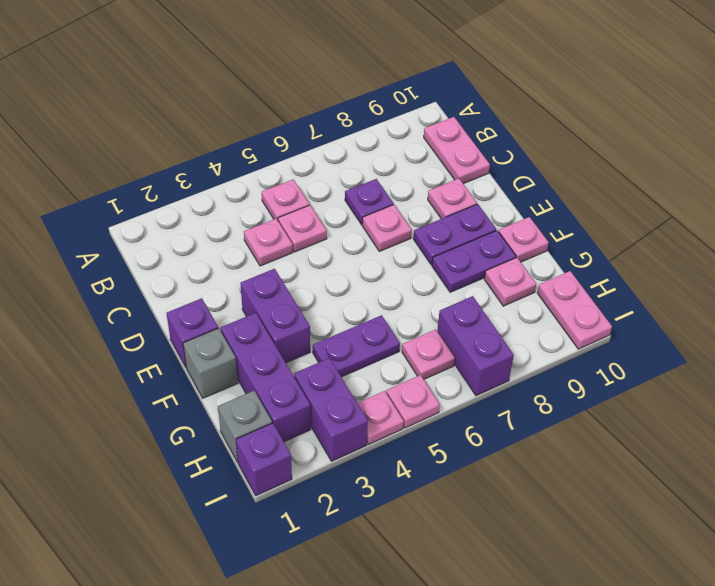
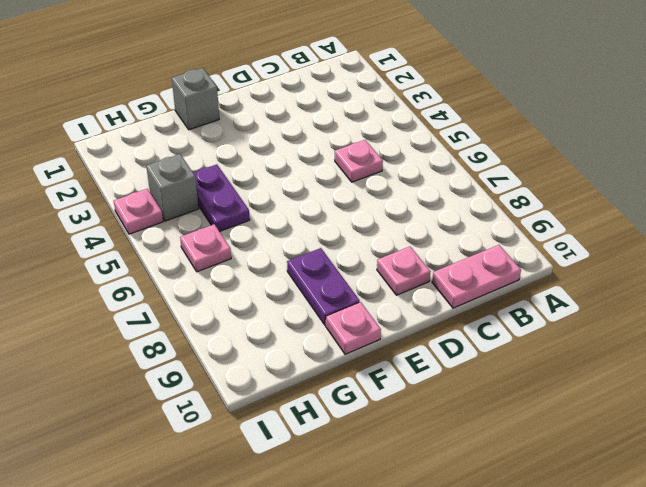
grey brick H4 level 1 -> grey brick H1 level 1
none -> pink plate B5 level 1
none -> pink plate C4 level 1
none -> purple plate C7 level 1

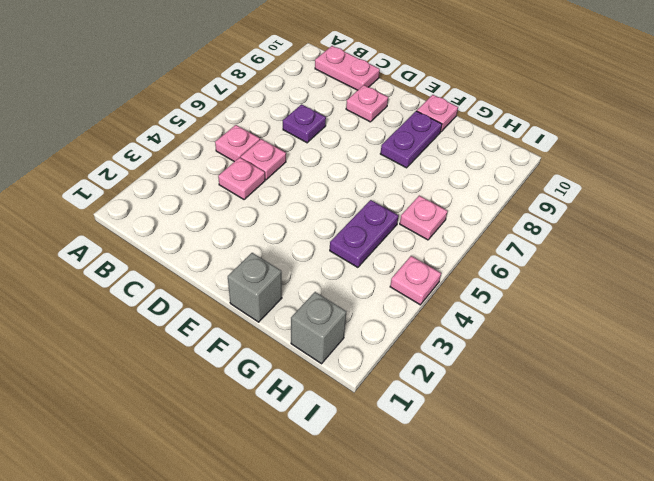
none -> pink plate D7 level 1
none -> purple brick E1 level 1
none -> purple brick E3:F3 level 1

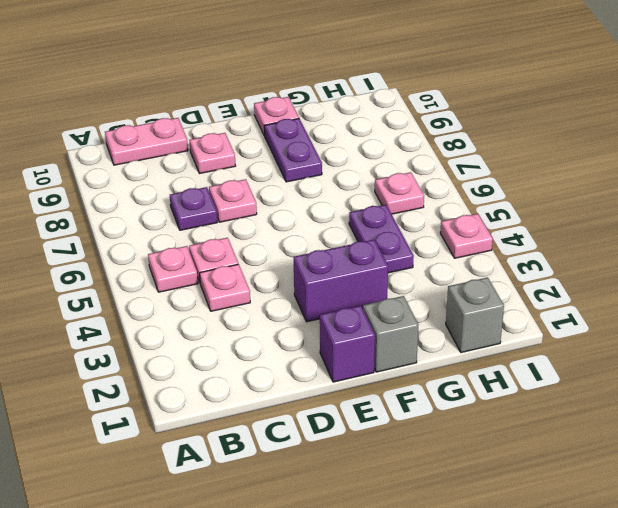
none -> purple plate E8:E9 level 1
none -> purple brick F2:H2 level 1
none -> pink plate G9 level 1

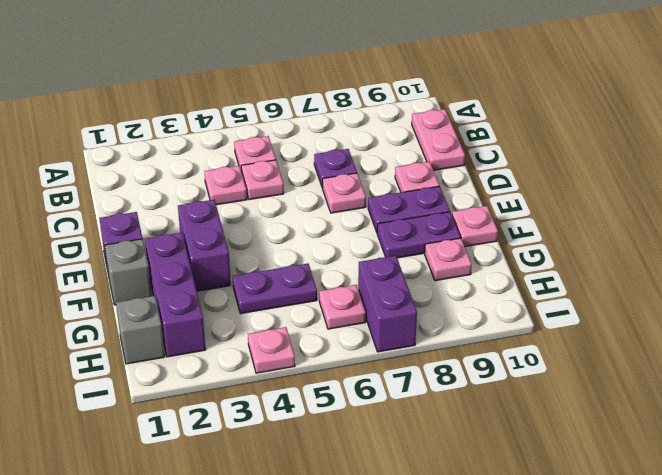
none -> purple brick H3:I3 level 1
none -> pink plate H10:I10 level 1
none -> purple brick I1 level 1

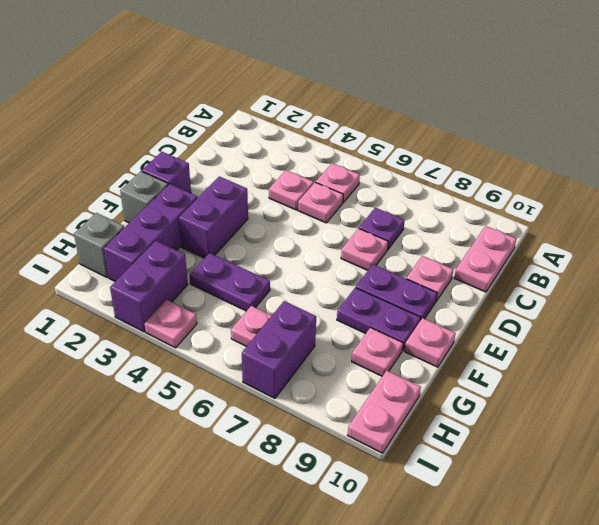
none -> purple brick I1 level 1
none -> pink plate I5 level 1

